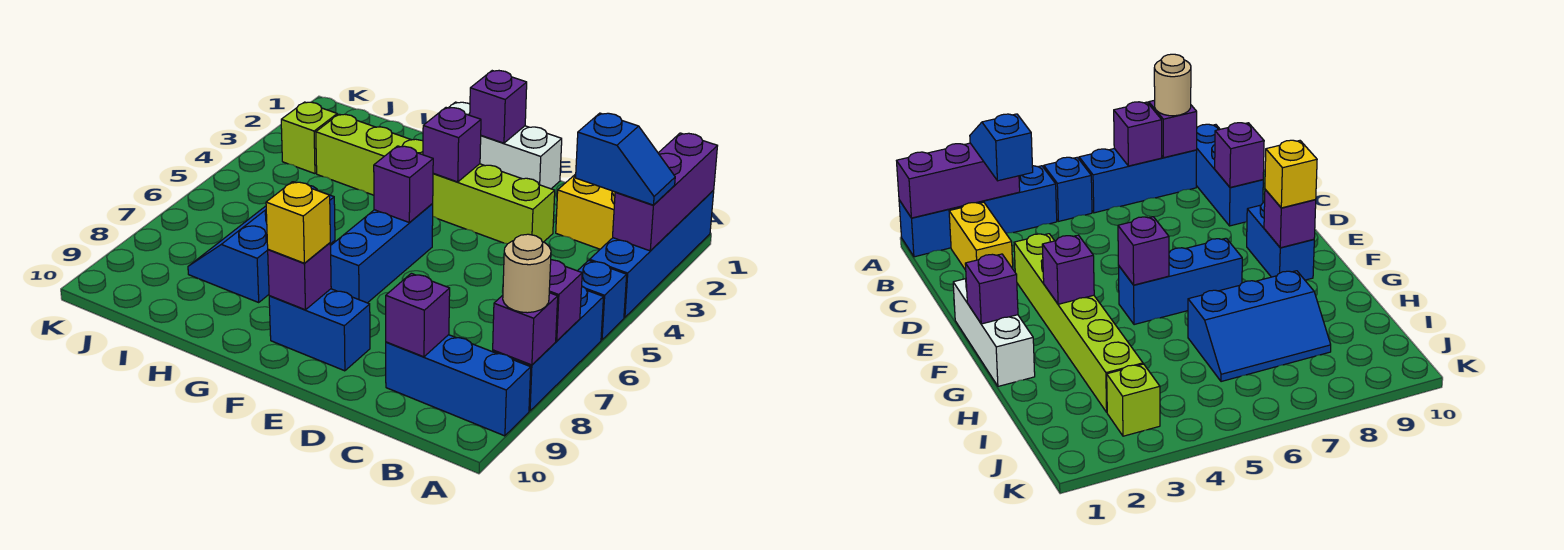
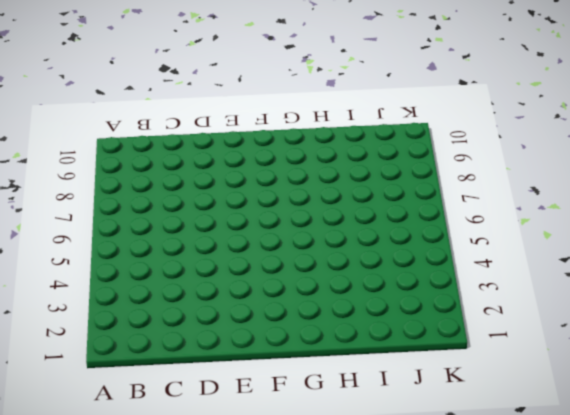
none -> blue brick A1:A4 level 1
none -> blue brick A5 level 1
none -> blue brick A6:A8 level 1

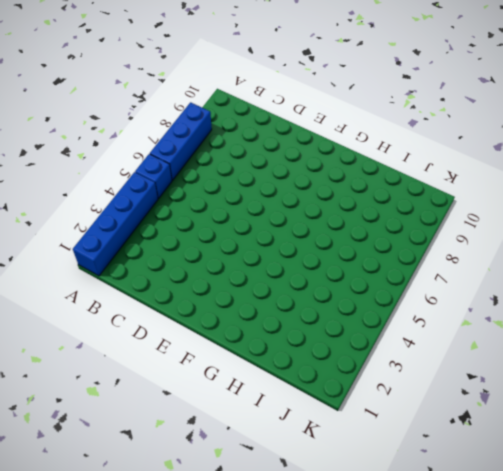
none -> blue brick A9:C9 level 1
none -> yellow brick B2:C2 level 1
none -> lime brick D3:I3 level 1

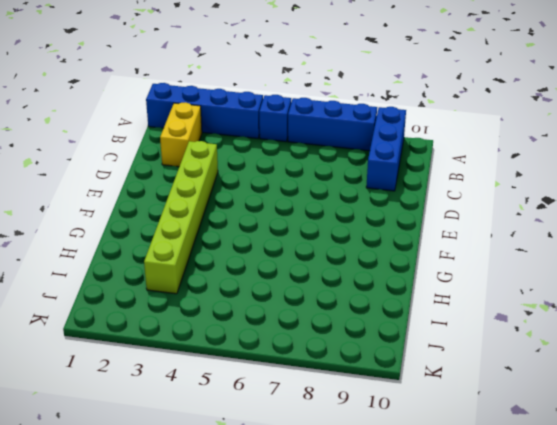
none -> white brick E1:G1 level 1
none -> blue brick E9:F9 level 1
none -> blue brick F5:F7 level 1

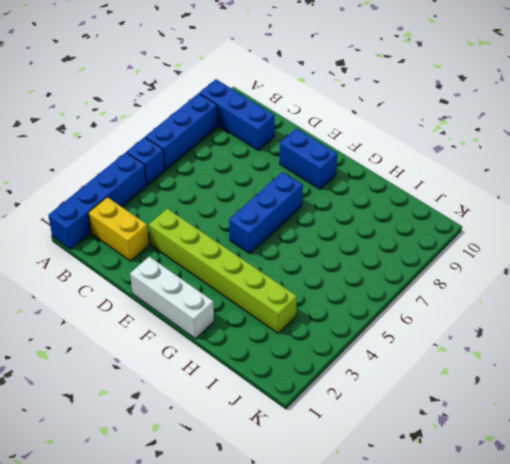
none -> blue slope H6:I8 level 1 top H
none -> lime brick J3 level 1
none -> purple brick A1:A3 level 2

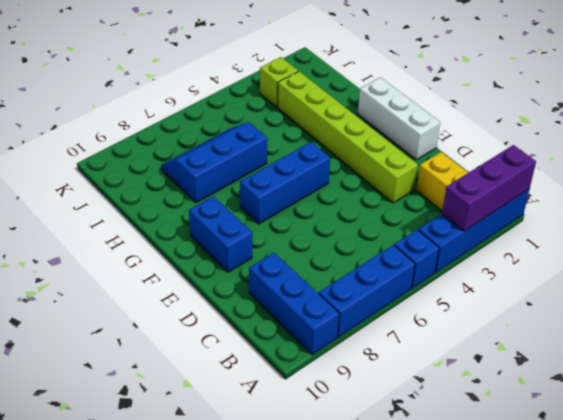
none -> purple brick A7 level 2
none -> purple brick A8 level 2
none -> purple brick C9 level 2

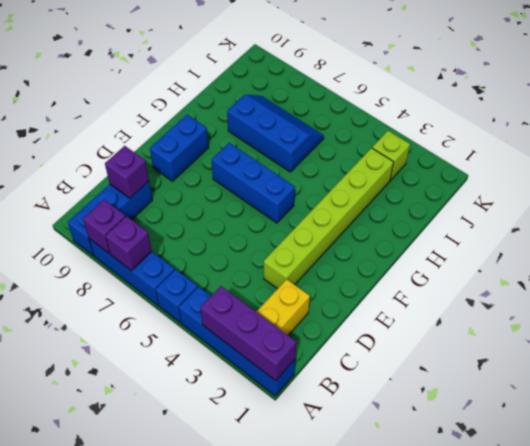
none -> white brick E1:G1 level 1
none -> purple brick F1 level 2
none -> purple brick F3 level 2

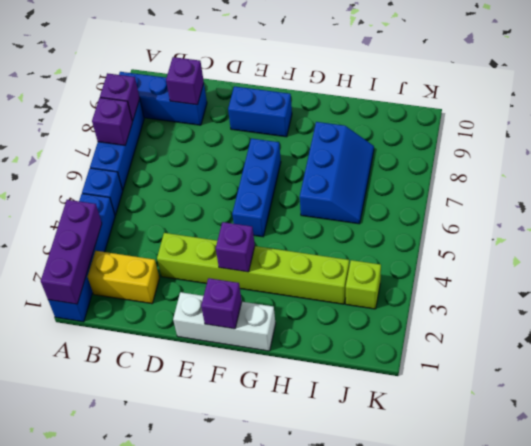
none -> purple brick F5 level 2
none -> purple brick F9 level 2
none -> blue slope A3:B3 level 3 top B

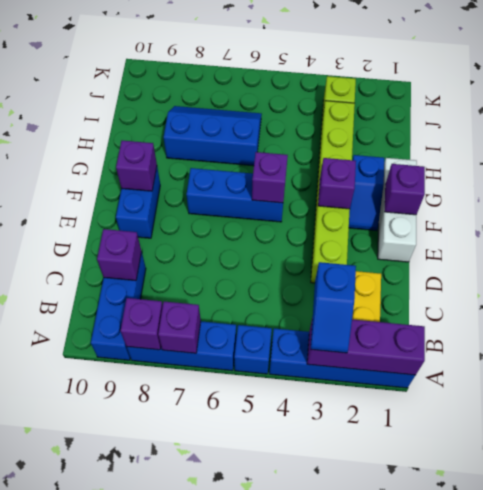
blue slope F2:G2 level 1 top G -> none
none -> tan round brick A8 level 3
none -> yellow brick F9 level 3

